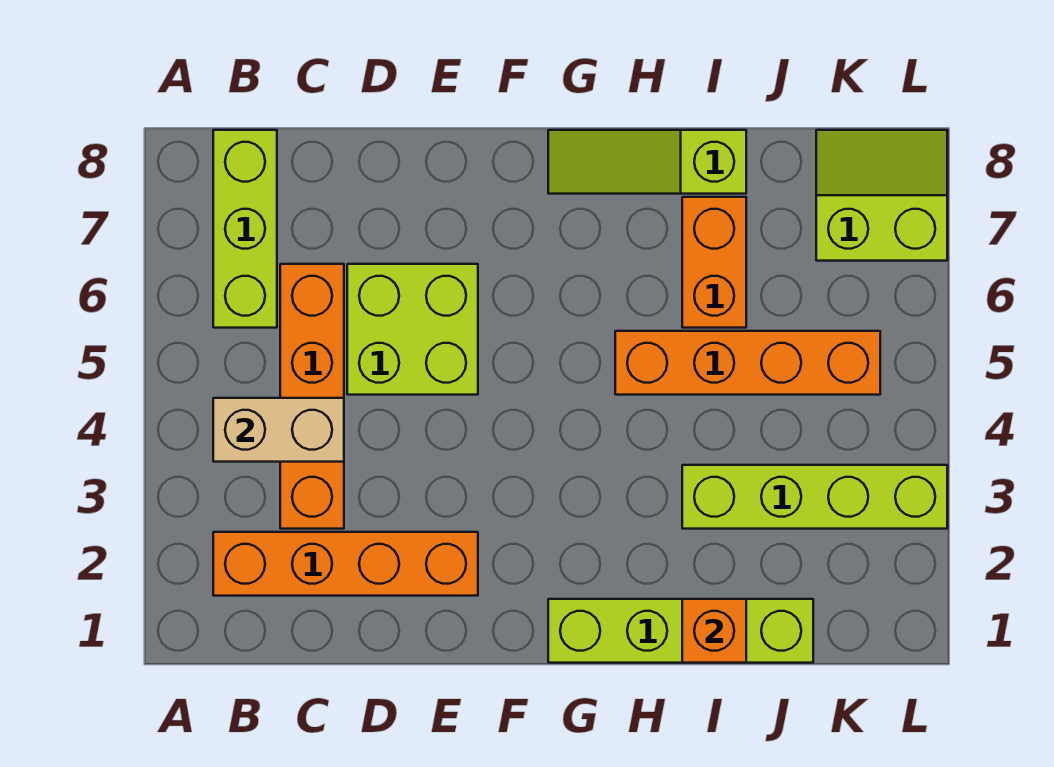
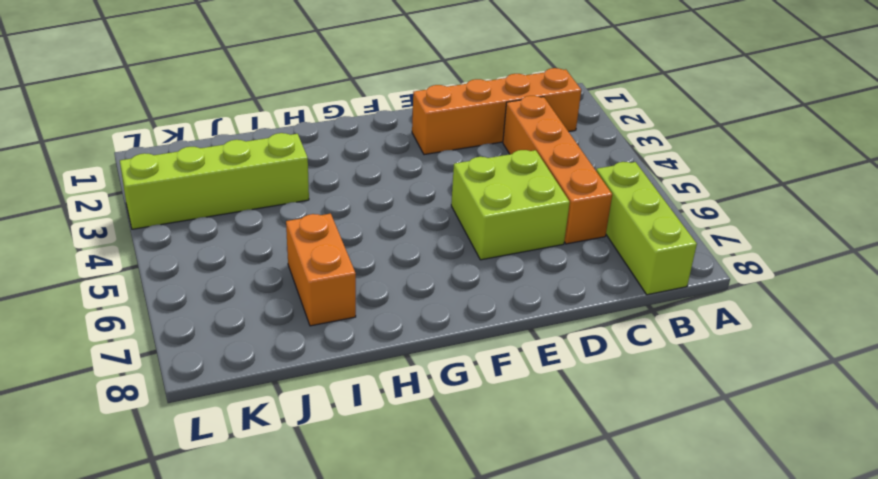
none -> lime brick G1:J1 level 1
none -> lime slope G8:I8 level 1 top I
none -> orange brick H5:K5 level 1

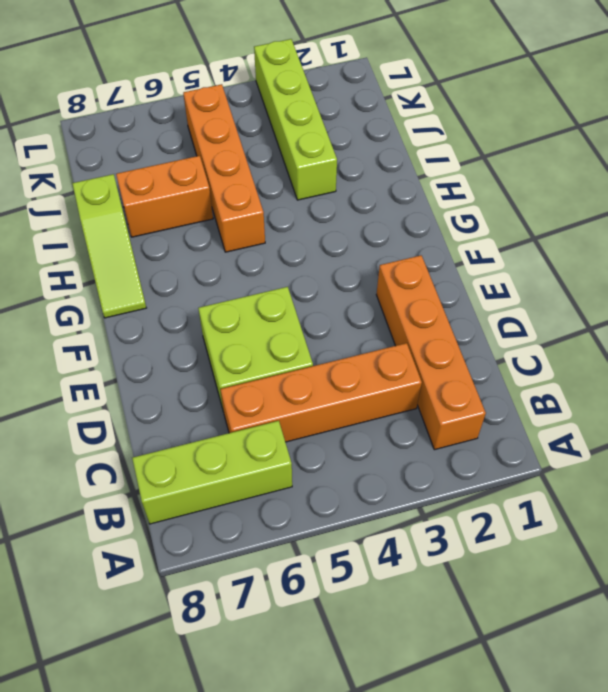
none -> lime brick G1:J1 level 1
none -> lime slope K7:L8 level 1 top 7
none -> tan brick B4:C4 level 2

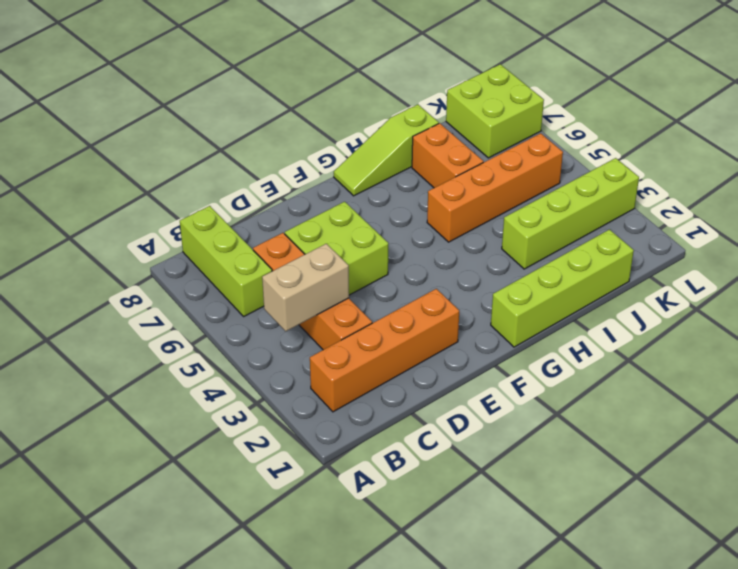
lime brick K7:L8 level 1 -> lime slope K7:L8 level 1 top 7
none -> orange brick I1 level 2

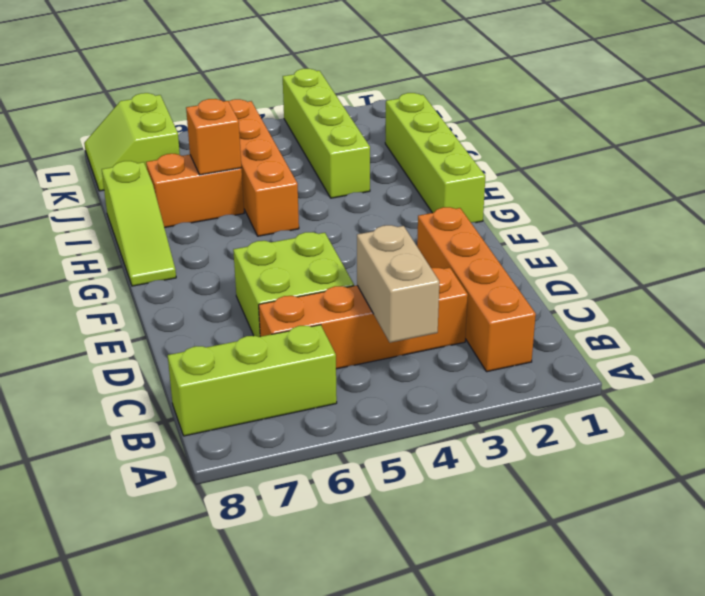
orange brick I6 level 2 -> orange brick I1 level 2

